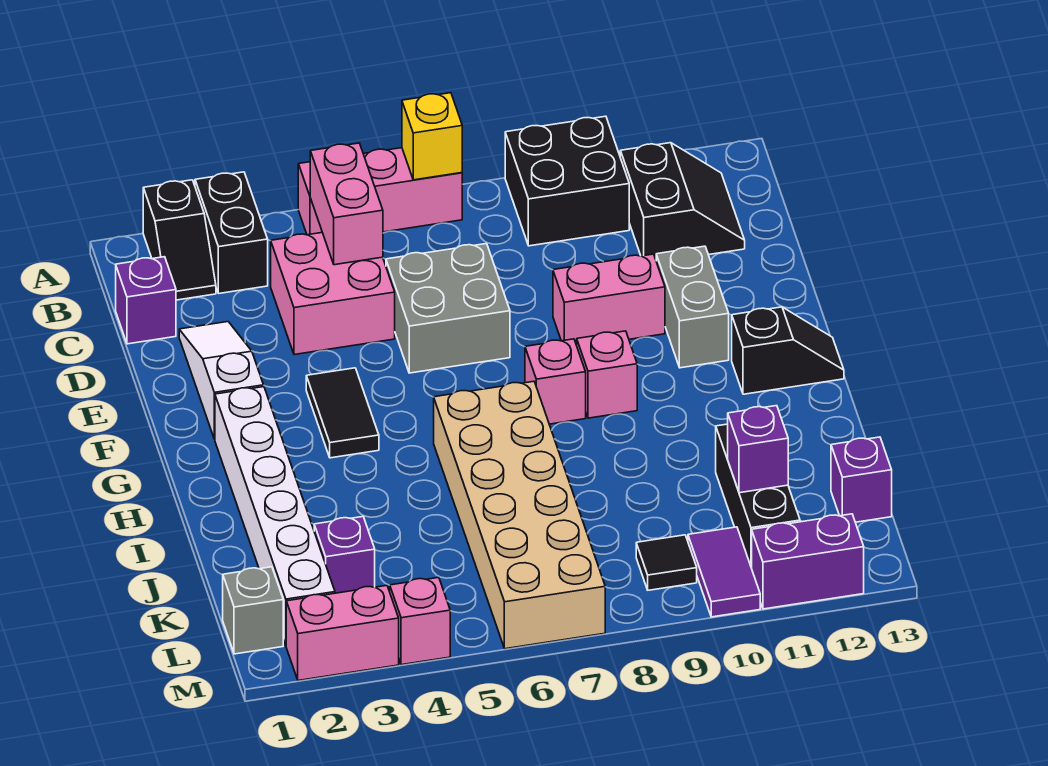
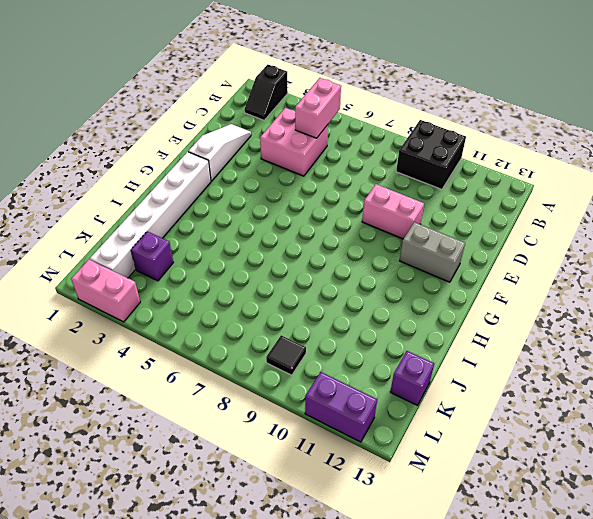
grey brick F11:F12 level 1 -> grey brick E11:F11 level 1
none -> black brick A3:B3 level 1
none -> pink brick A5:A7 level 1
none -> black slope B11:C12 level 1 top 11

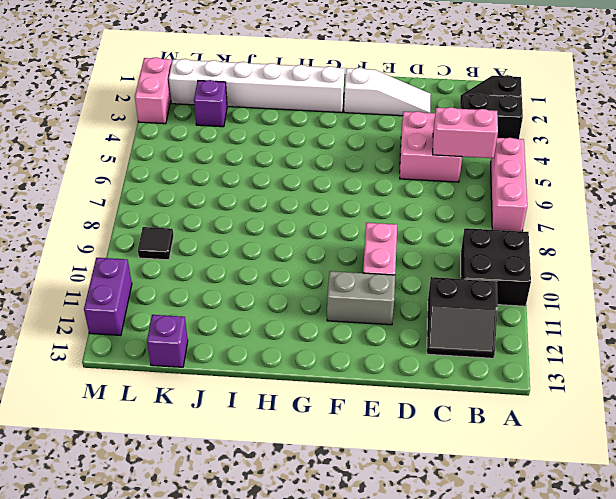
none -> purple brick C1 level 1
none -> grey brick D6:E7 level 1
none -> black tile F4:G4 level 1

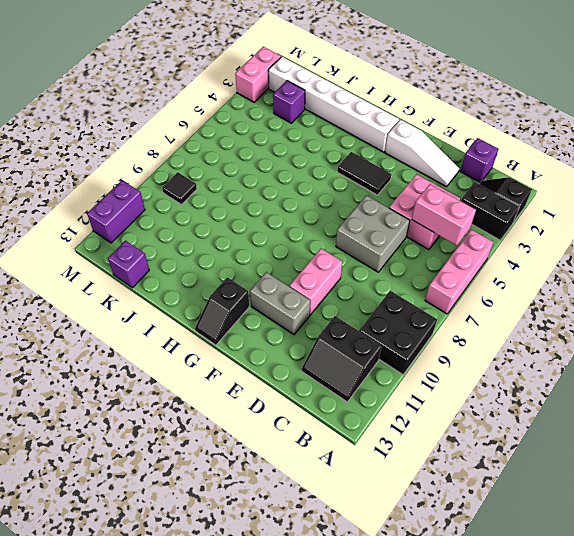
none -> pink brick G8 level 1
none -> pink brick G9 level 1
none -> tan brick H6:M7 level 1

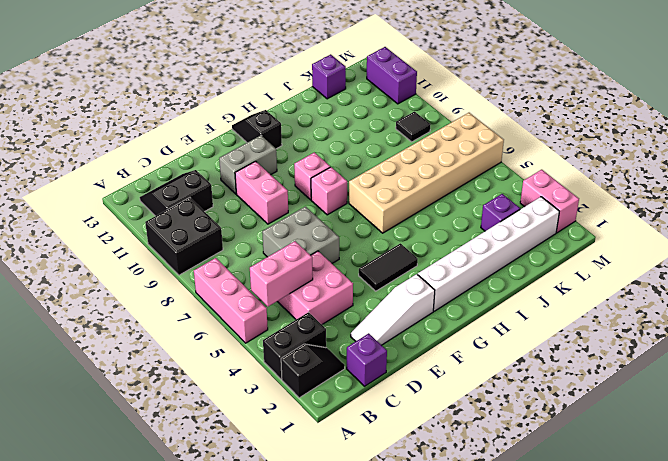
none -> black brick J11:L11 level 1
none -> grey brick L1 level 1
none -> purple tile L10:M10 level 1

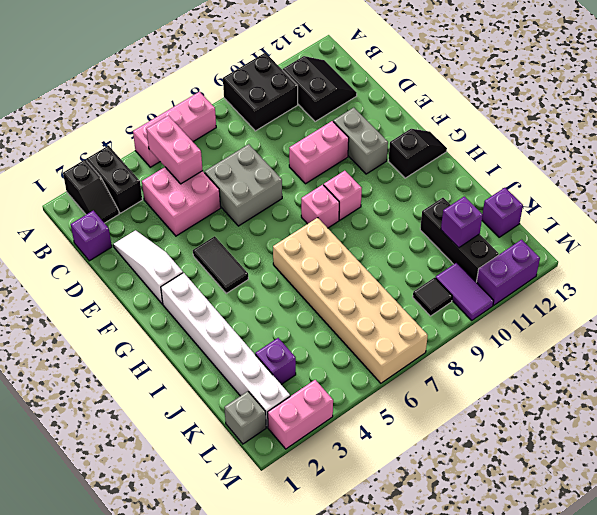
none -> pink brick M4 level 1
none -> yellow brick A7 level 2

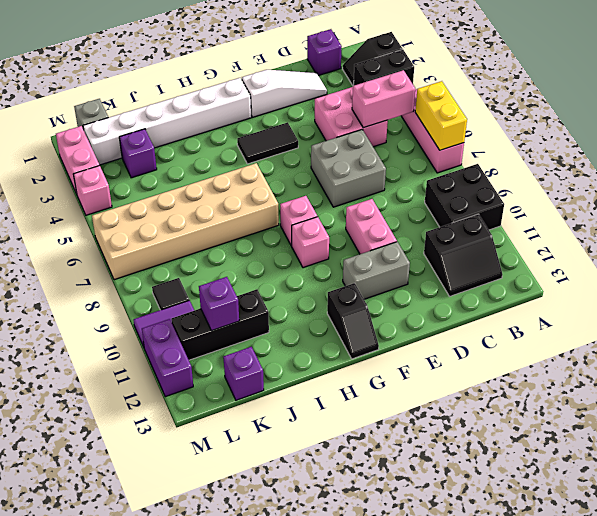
yellow brick A6:A7 level 2 -> yellow brick A7 level 2

